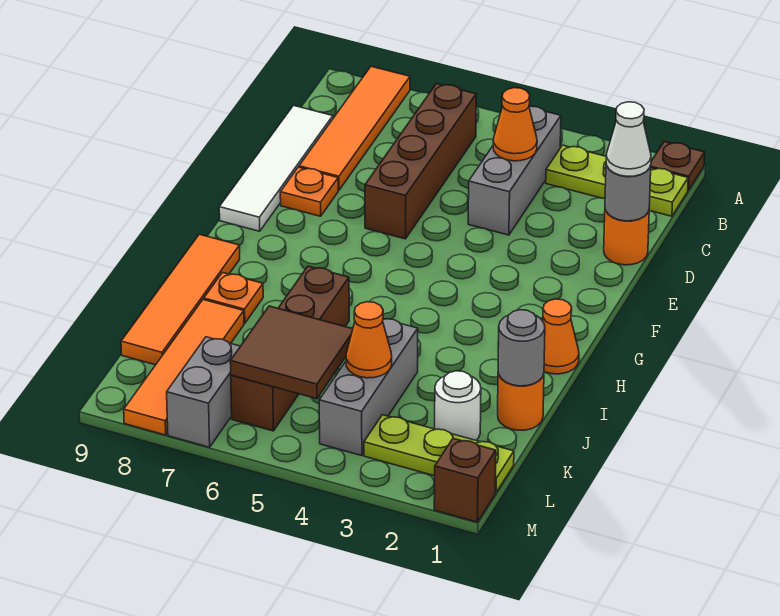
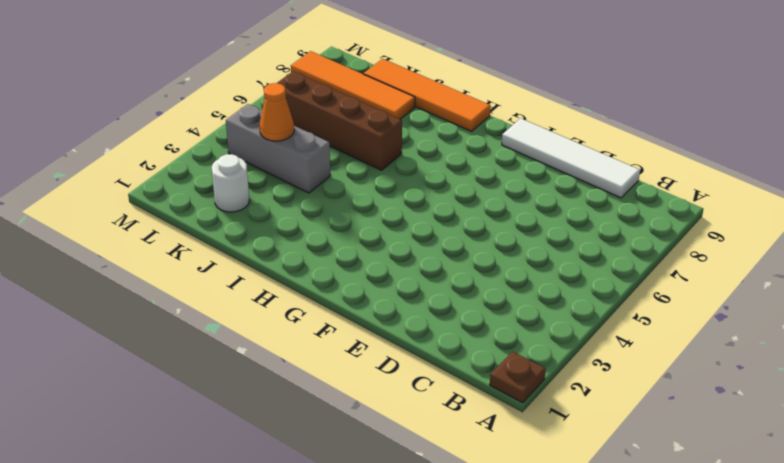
none -> orange tile A8:D8 level 1
none -> lime plate B1:B3 level 1
none -> grey brick B4:D4 level 1

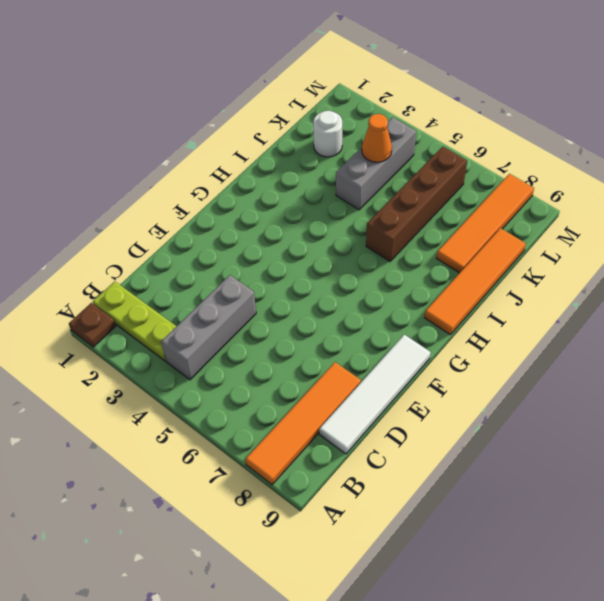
none -> brown brick B6:E6 level 1
none -> orange round brick D1 level 1
none -> orange plate E8 level 1

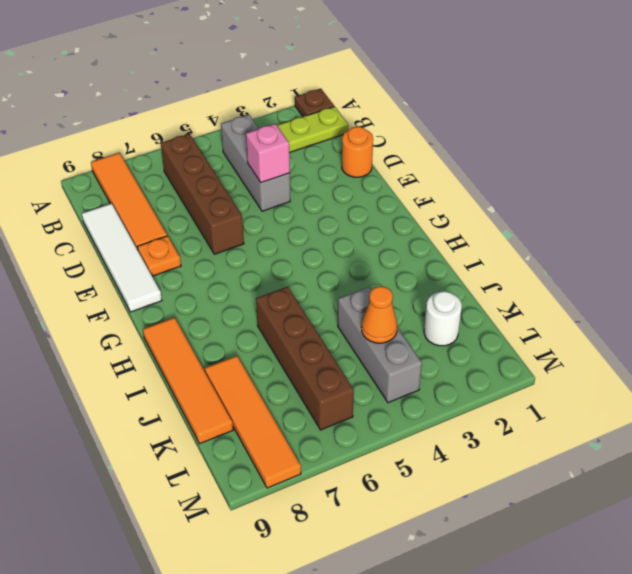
pink brick D4 level 2 -> none
none -> orange cone H1 level 1
none -> orange plate I8 level 1
none -> orange round brick J1 level 1

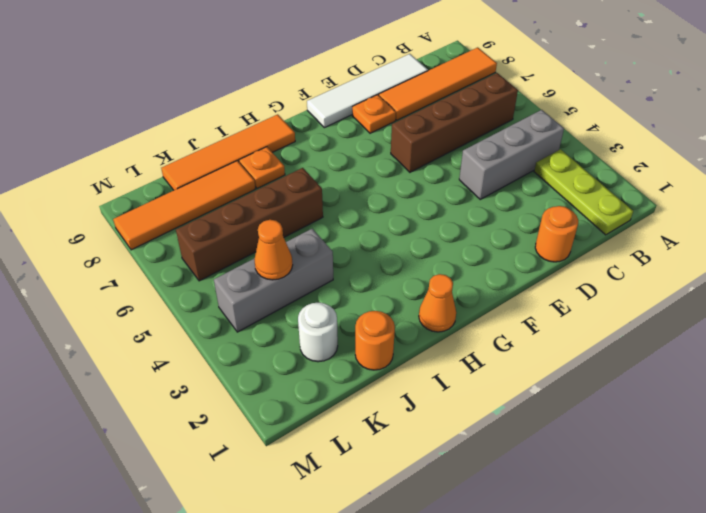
none -> brown plate A1 level 1
none -> lime plate L1:L3 level 1
none -> grey brick L7:M7 level 1

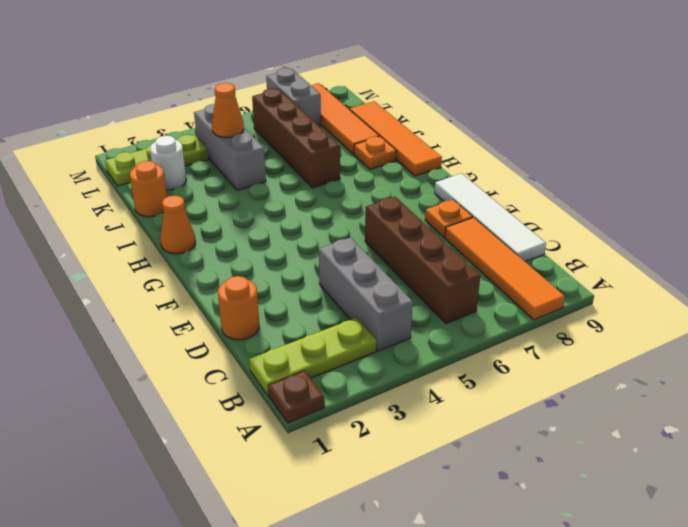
none -> brown brick M1 level 1
none -> orange cone C4 level 2
none -> grey round brick D1 level 2

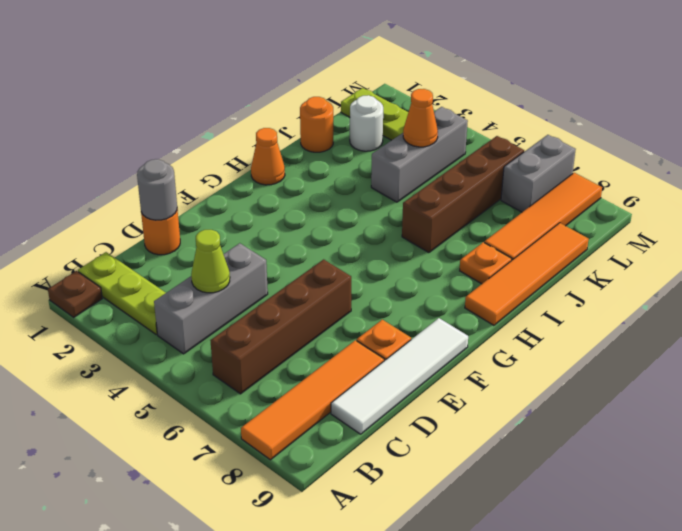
lime cone C4 level 2 -> orange cone C4 level 2
none -> brown brick M1 level 1
none -> grey round brick J1 level 2
none -> brown tile K5:L6 level 2

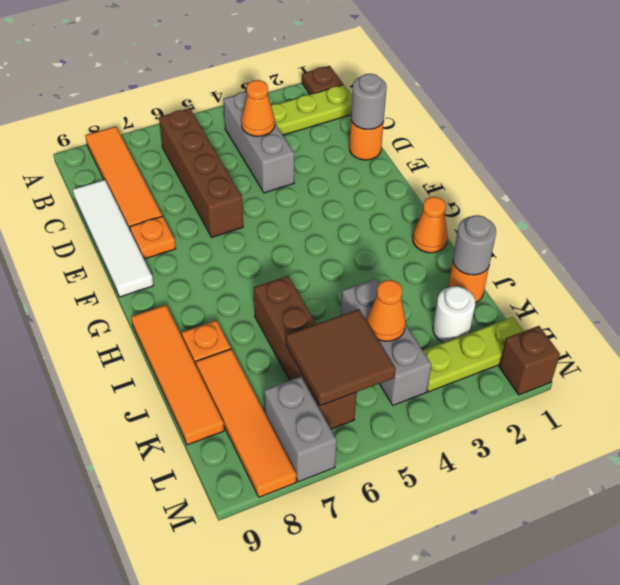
none -> white cone D1 level 3

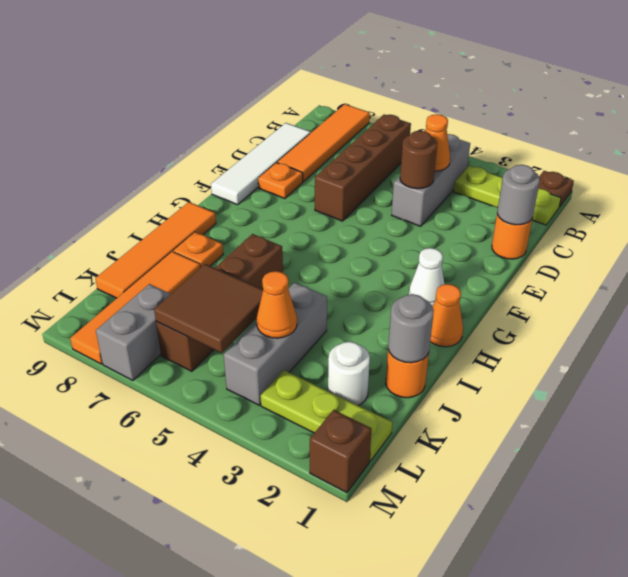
brown round brick D4 level 2 -> none
white cone G2 level 1 -> white cone D1 level 3

